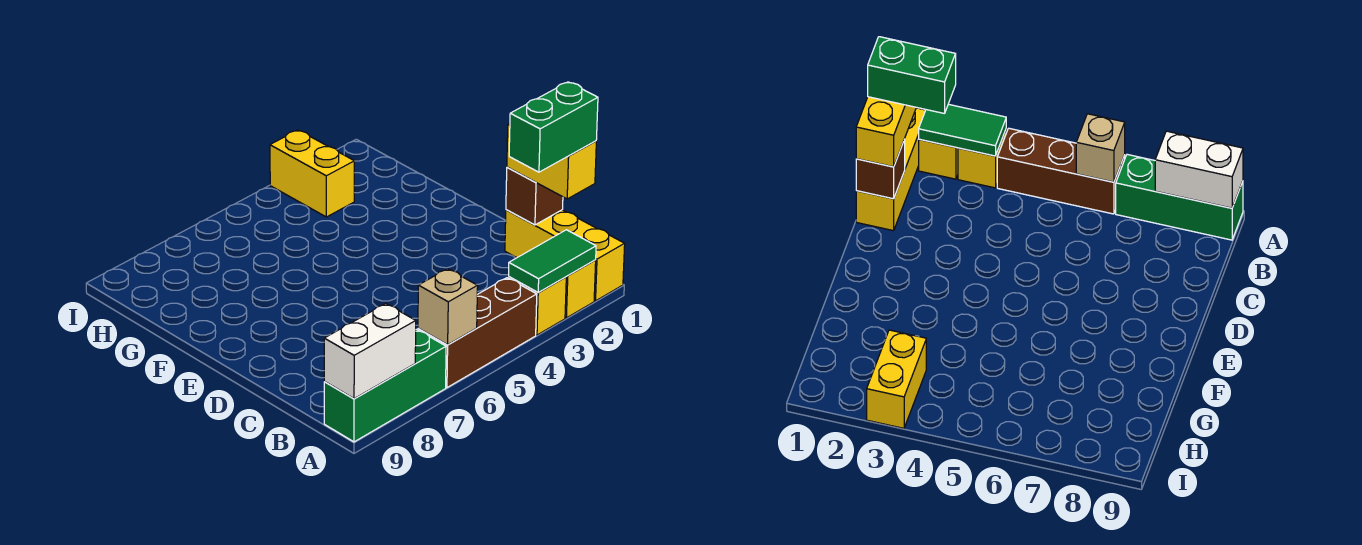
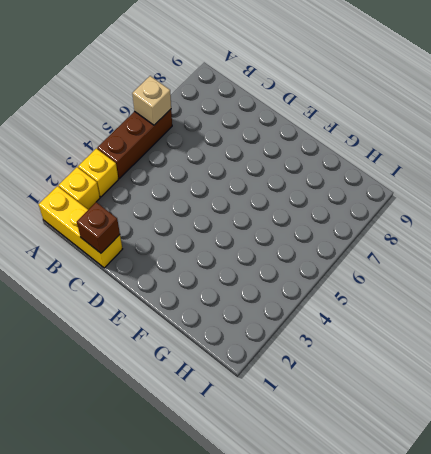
none -> green brick A7:A9 level 1
none -> yellow brick H3:I3 level 1
none -> green tile A2:A3 level 2

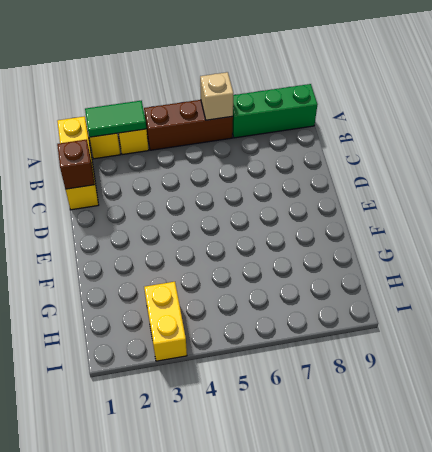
none -> white brick A8:A9 level 2
none -> yellow brick B1:C1 level 3
none -> green brick B1:B2 level 4

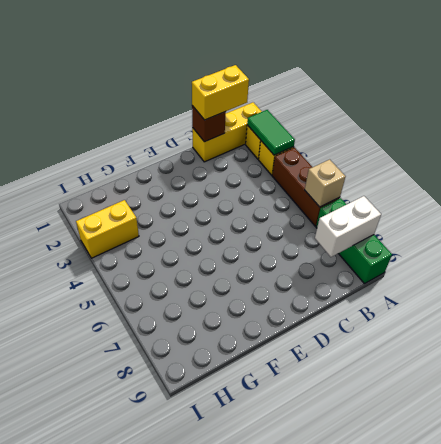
white brick A8:B8 level 2 -> white brick A8:A9 level 2
none -> green brick B1:B2 level 4

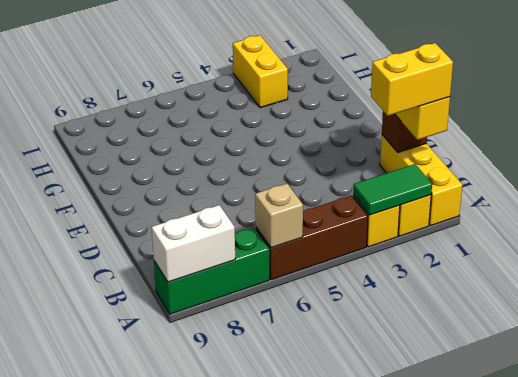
yellow brick B1:B2 level 4 -> green brick B1:B2 level 4

